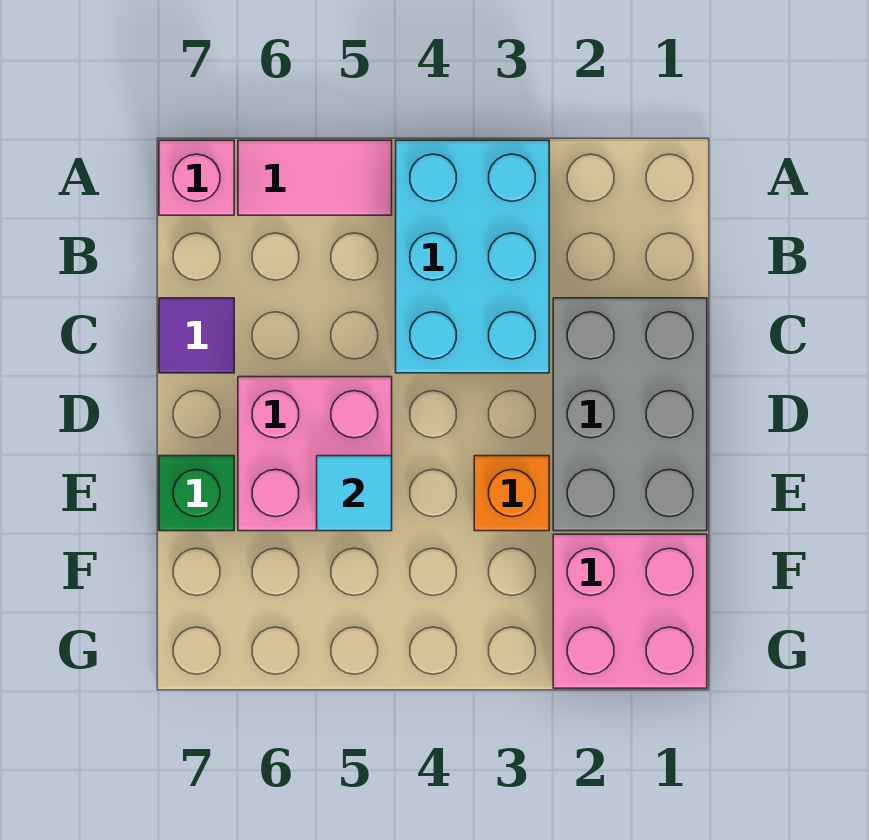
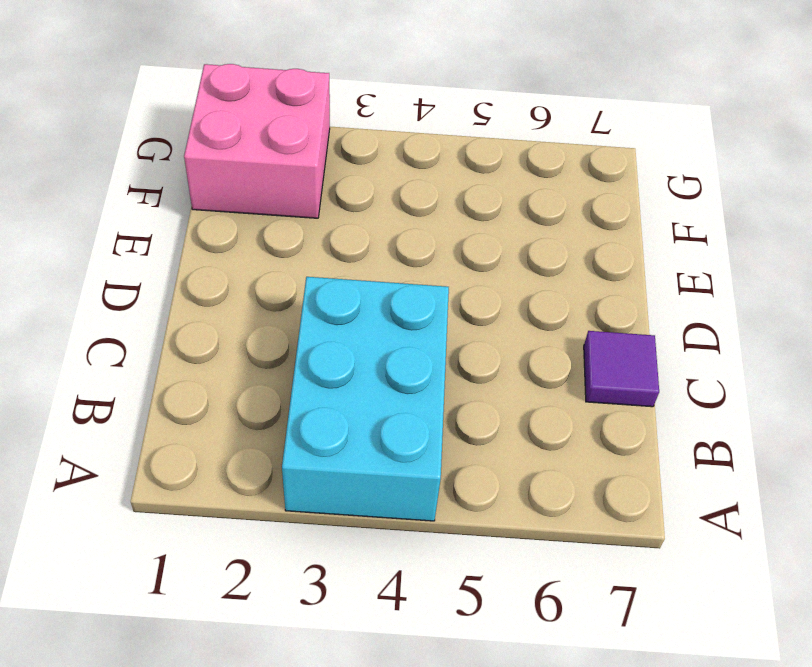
none -> pink tile A5:A6 level 1
none -> pink brick A7 level 1

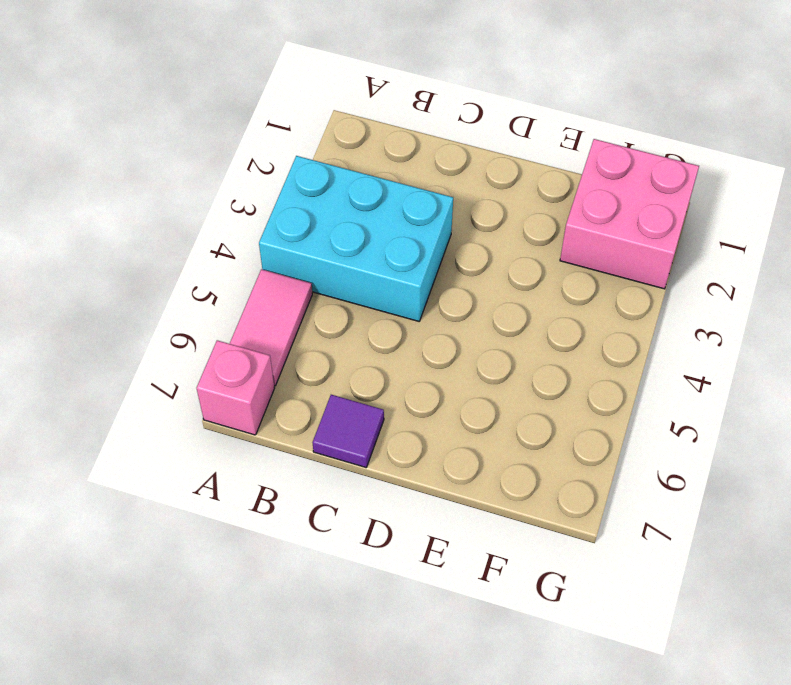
none -> grey brick C1:E2 level 1
none -> pink brick D5:E6 level 1

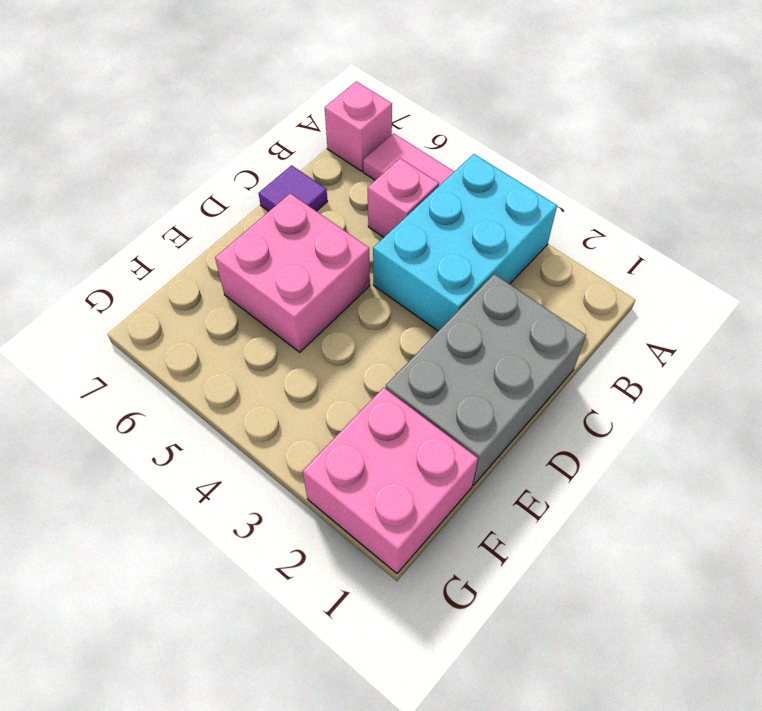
pink brick B5 level 1 -> none
none -> orange brick E3 level 1
none -> green brick E7 level 1

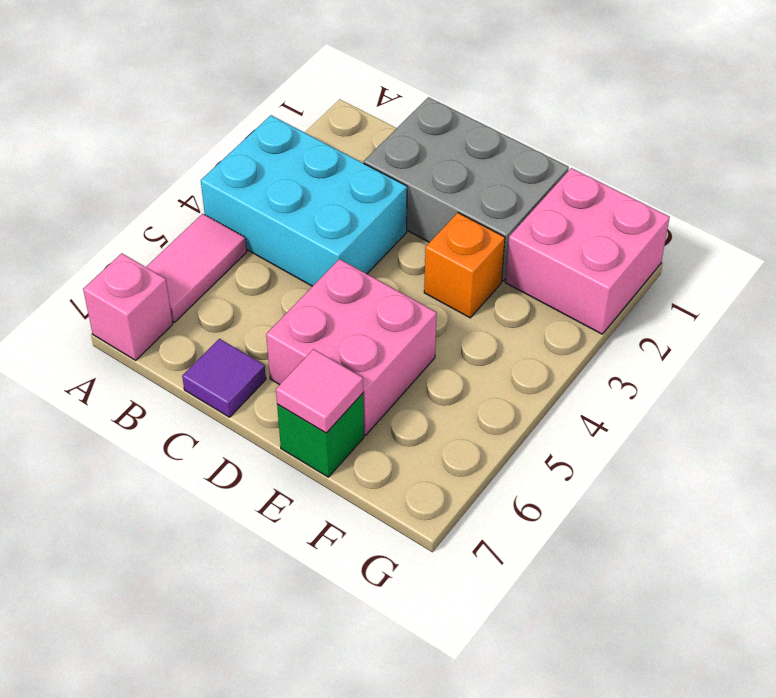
pink tile E7 level 2 -> none
none -> cyan tile E5 level 2

